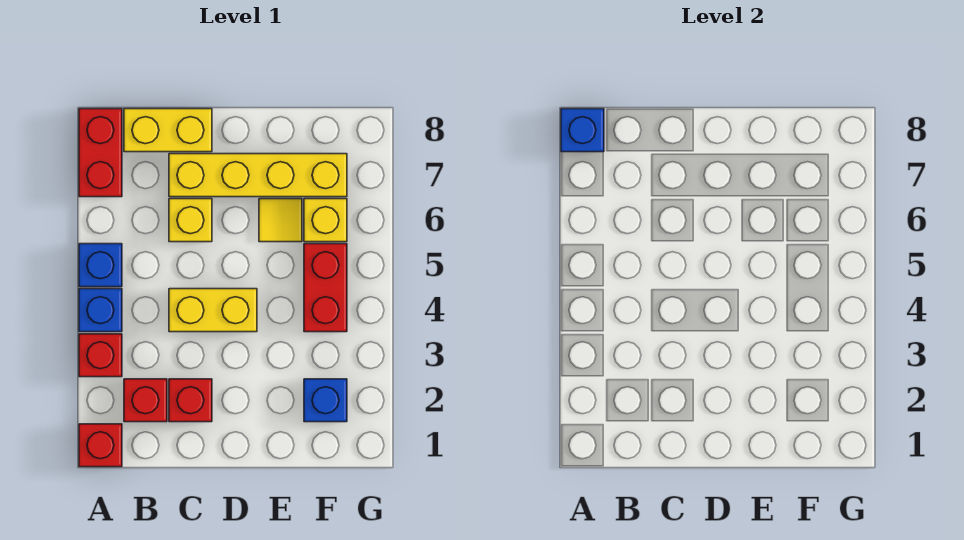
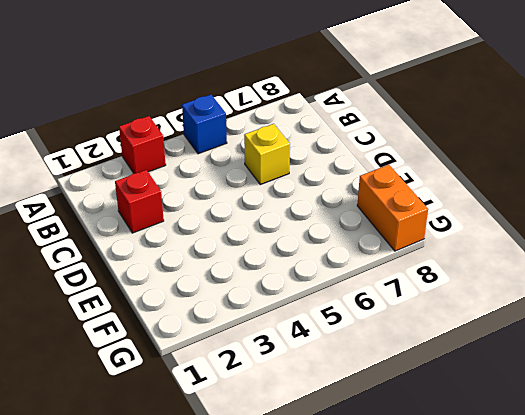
orange brick F8:G8 level 1 -> none
none -> red brick A1 level 1
none -> blue brick A4 level 1
none -> red brick A7:A8 level 1

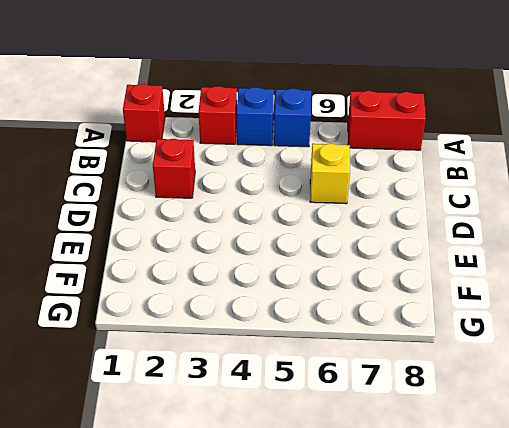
none -> red brick B2 level 1
none -> yellow brick B8:C8 level 1
none -> yellow brick C4:D4 level 1

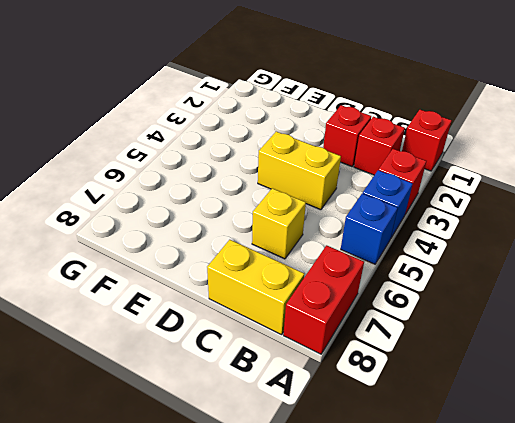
none -> yellow brick C7:F7 level 1
none -> yellow tile E6 level 1
none -> blue brick F2 level 1

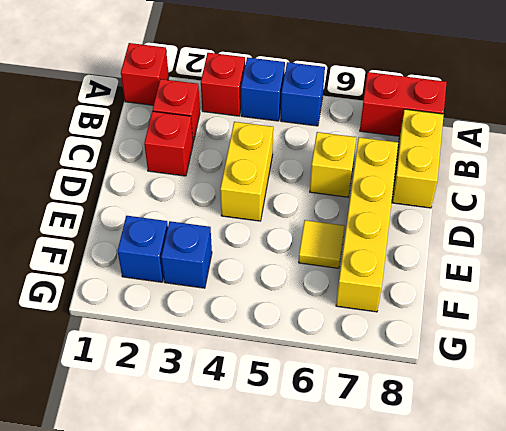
blue brick F3 level 1 -> blue brick A8 level 2
none -> red brick F4:F5 level 1
none -> yellow brick F6 level 1

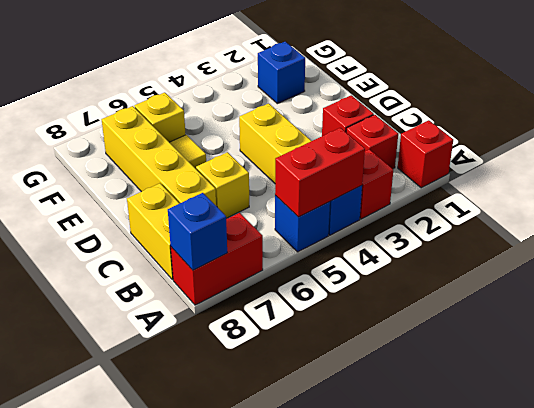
red brick A4:A5 level 2 -> red brick F4:F5 level 1

